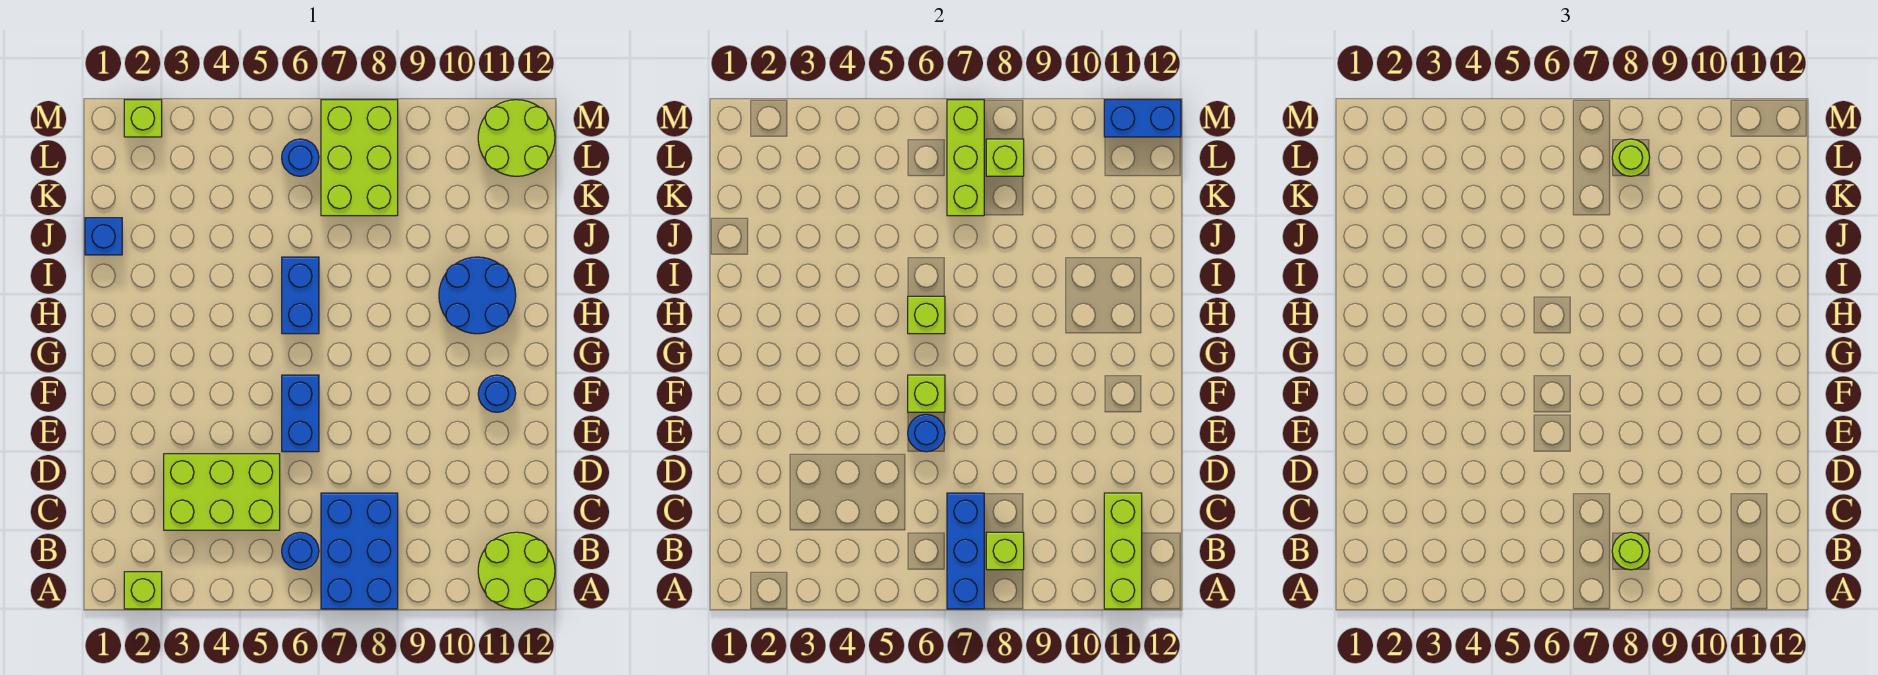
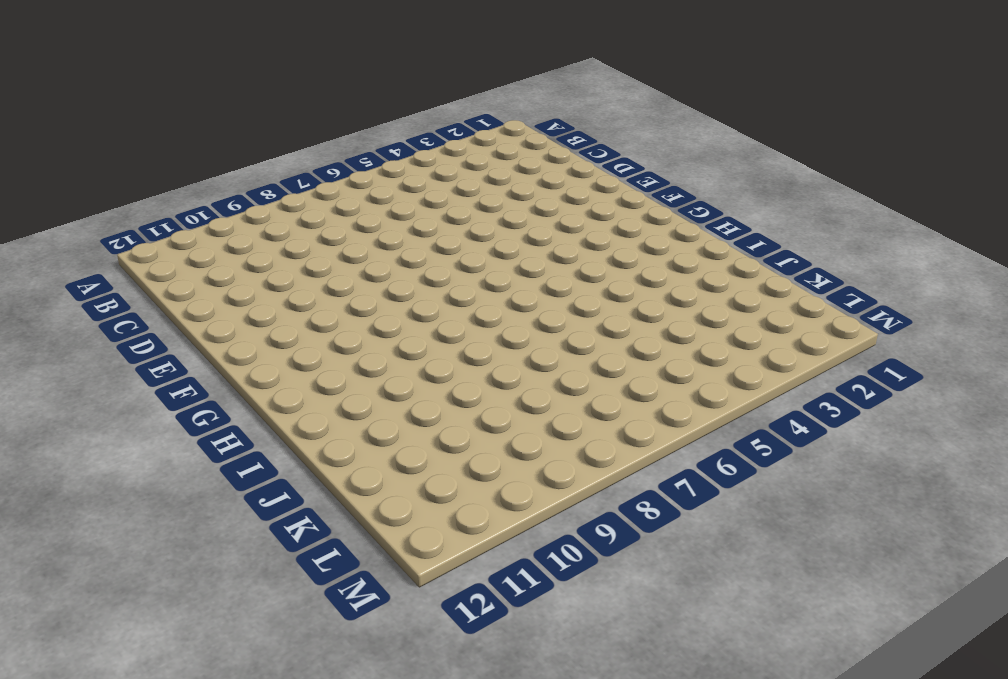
none -> lime brick A2 level 1
none -> blue brick A7:C8 level 1
none -> lime round brick A11:B12 level 1

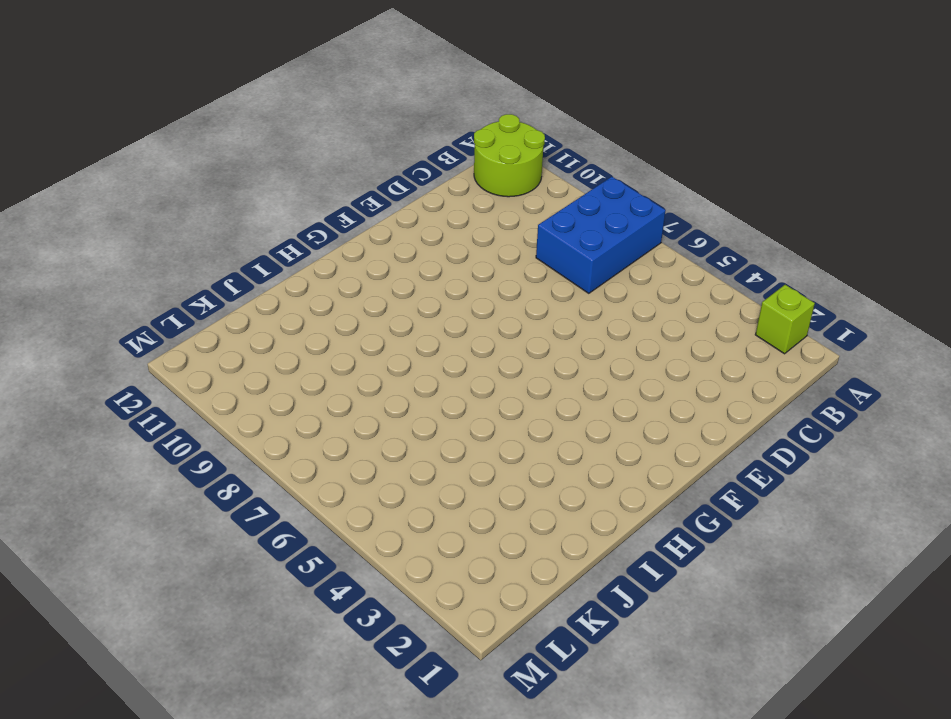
none -> blue round brick B6 level 1
none -> lime brick C3:D5 level 1
none -> blue brick E6:F6 level 1

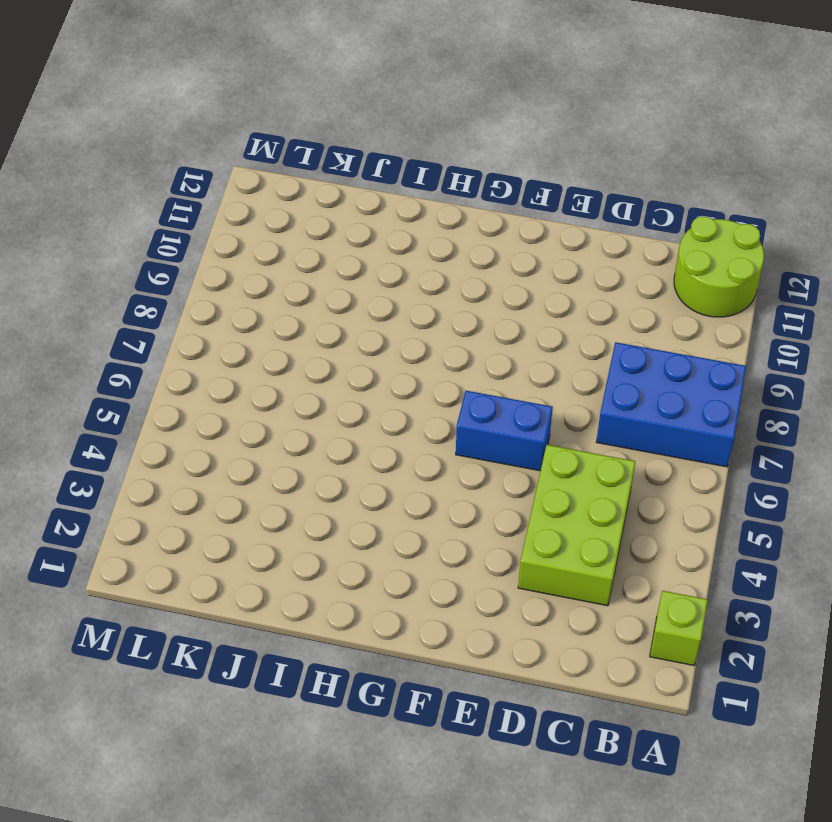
none -> blue round brick B6 level 1
none -> blue round brick F11 level 1
none -> blue brick H6:I6 level 1

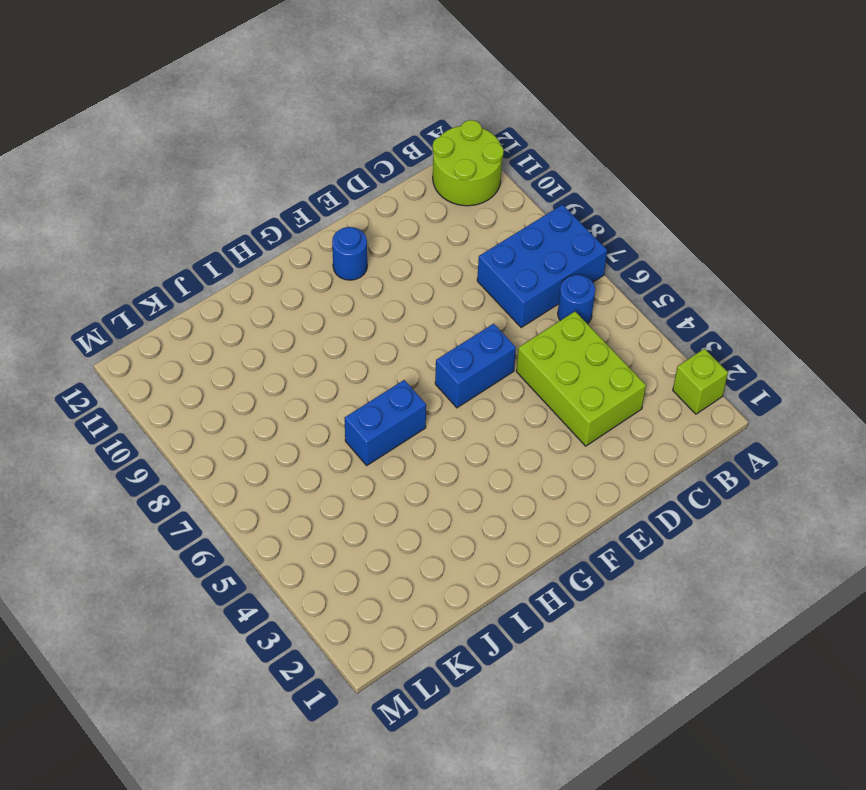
none -> blue round brick H10:I11 level 1
none -> blue brick J1 level 1
none -> lime brick K7:M8 level 1

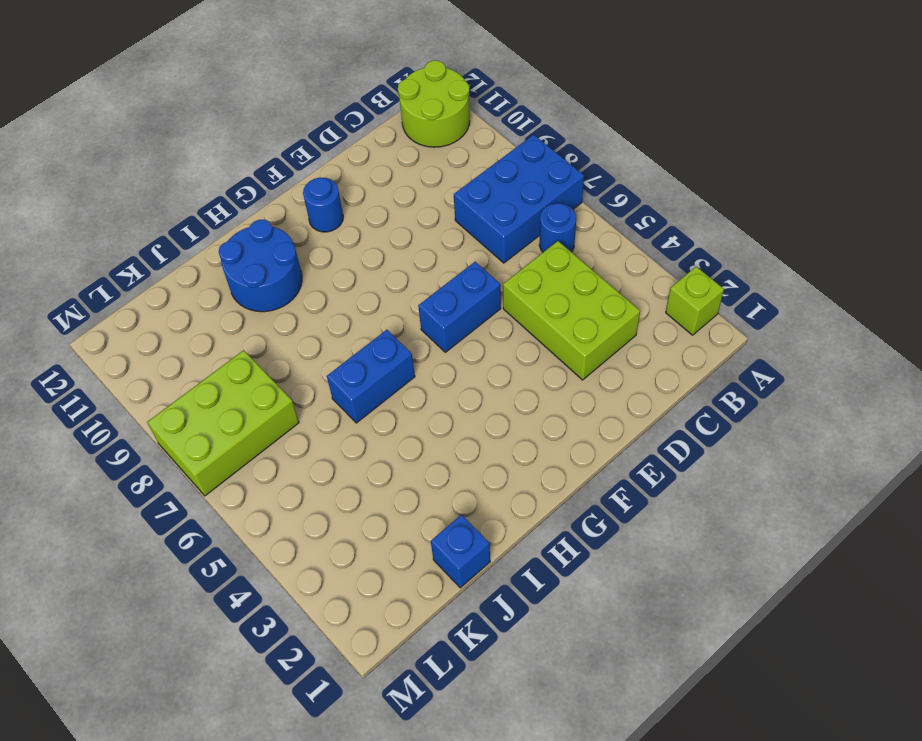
none -> blue round brick L6 level 1
none -> lime round brick L11:M12 level 1
none -> lime brick M2 level 1

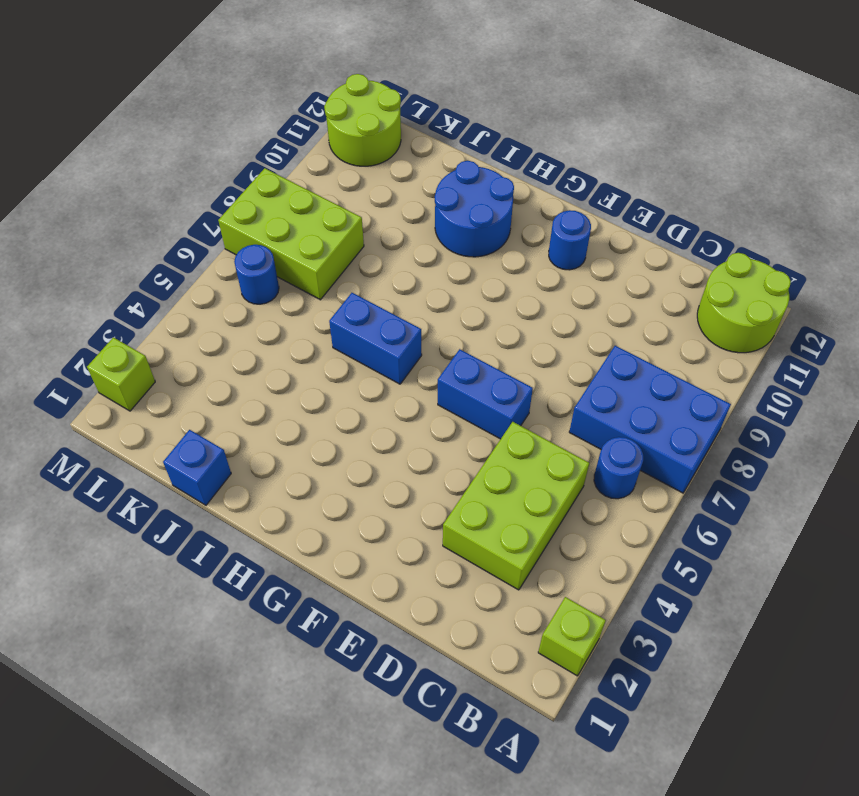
none -> blue brick A7:C7 level 2
none -> lime brick A11:C11 level 2
none -> lime brick B8 level 2

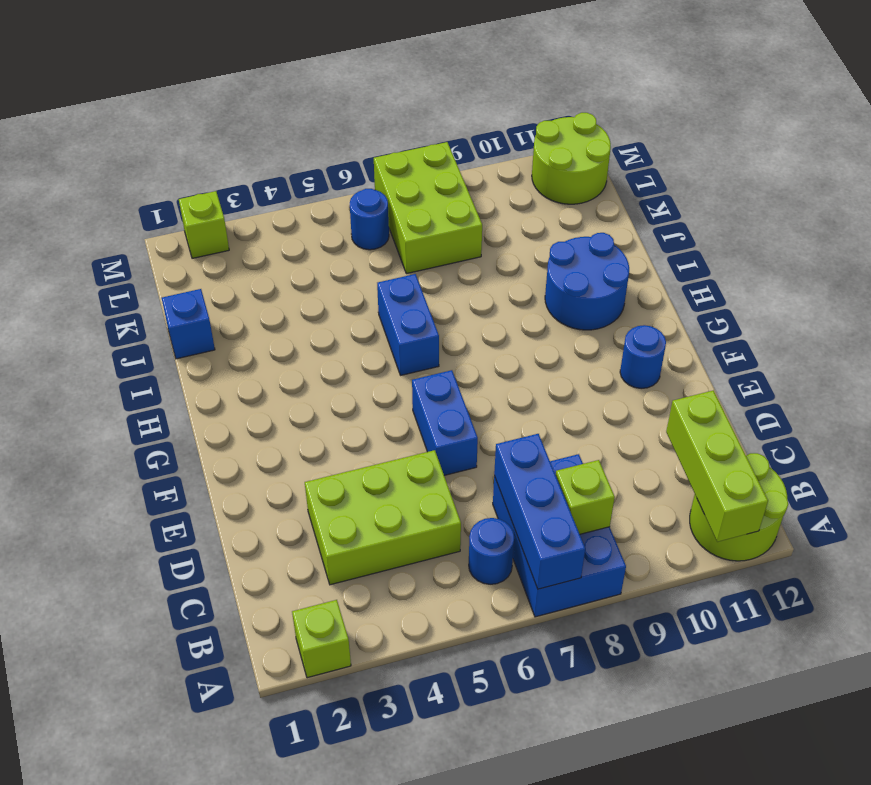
none -> blue round brick E6 level 2
none -> lime brick F6 level 2
none -> lime brick H6 level 2

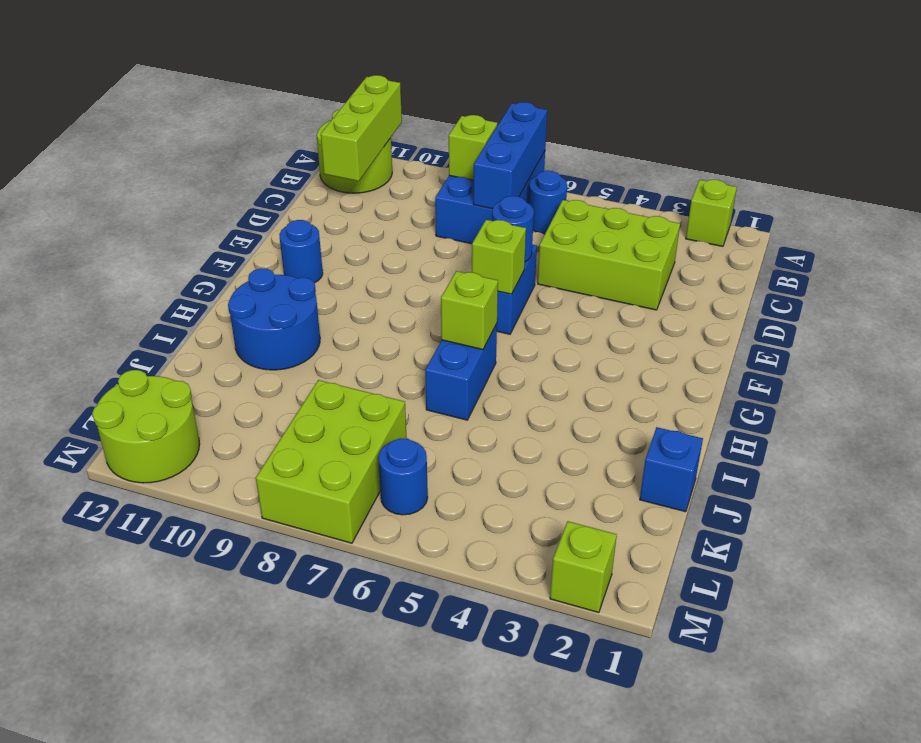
none -> lime brick K7:M7 level 2
none -> lime brick L8 level 2
none -> blue brick M11:M12 level 2

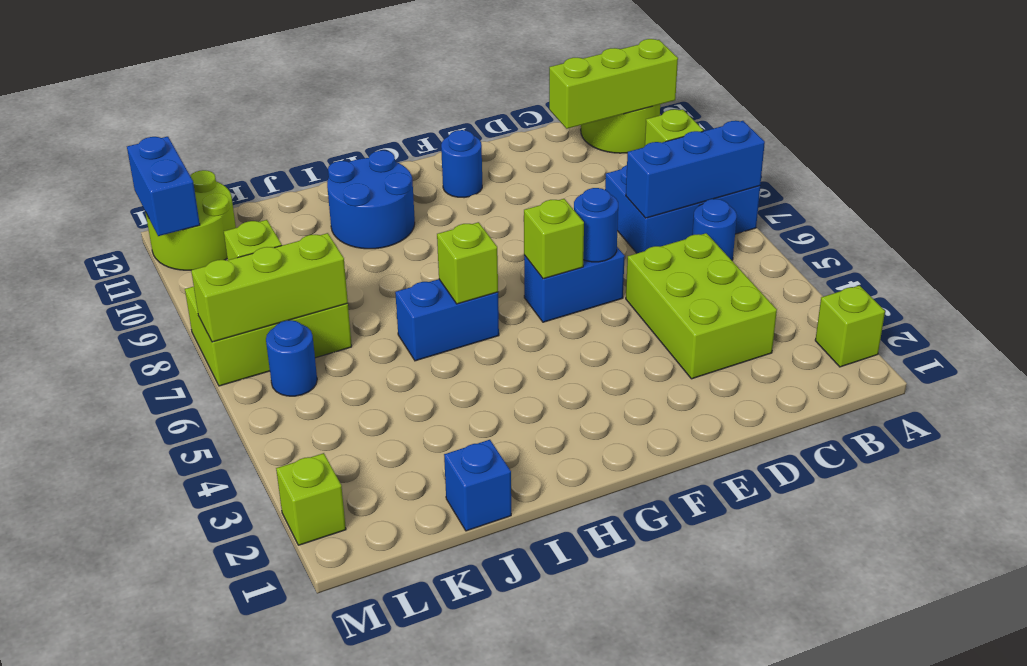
none -> lime round brick B8 level 3
none -> lime round brick L8 level 3

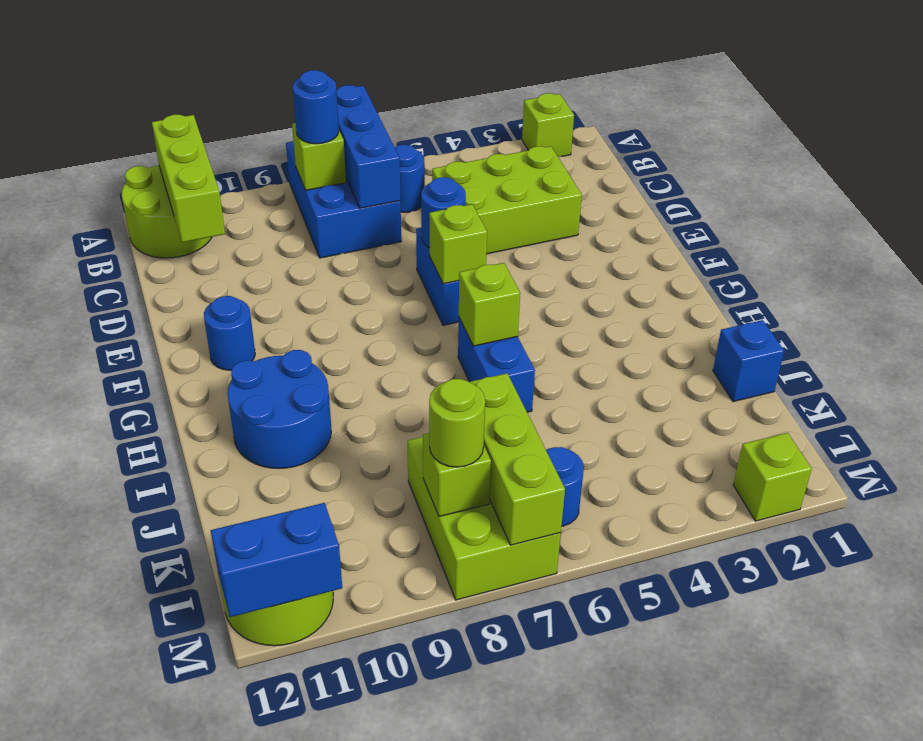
blue round brick B8 level 3 -> lime round brick B8 level 3

